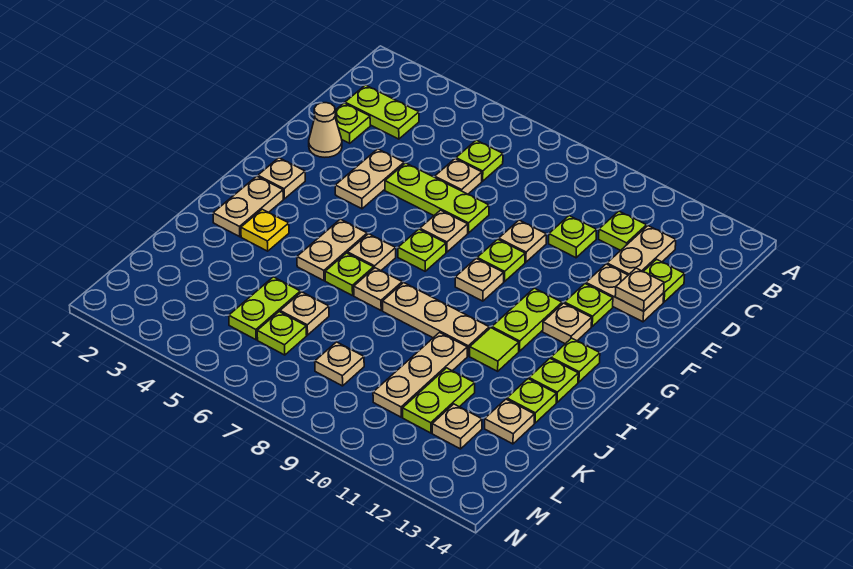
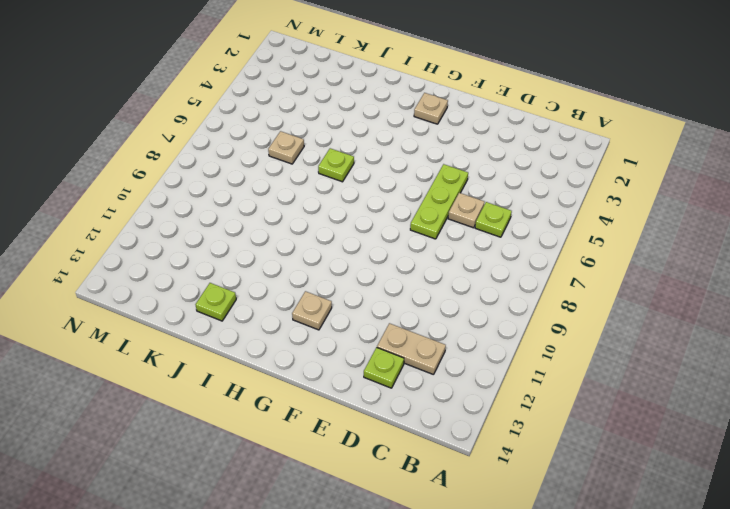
none -> lime plate C2:C3 level 1
none -> lime plate C11 level 1
none -> lime plate D2 level 1
none -> lime plate D10 level 1

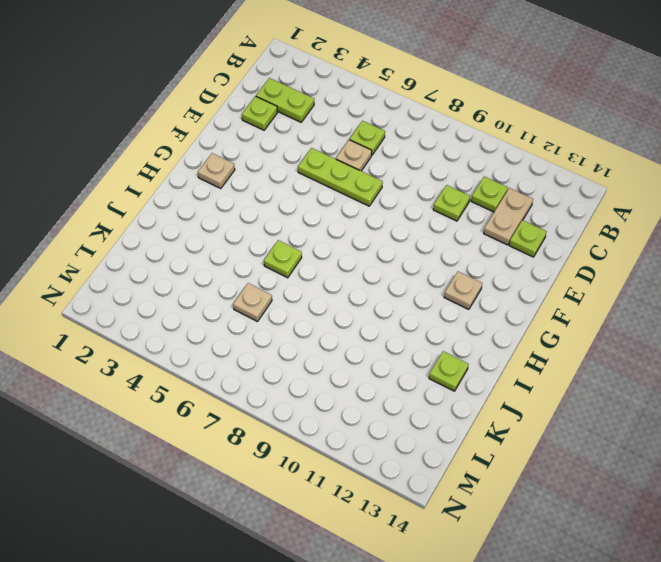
none -> tan cone E2 level 1
none -> tan plate E4:F4 level 1
none -> tan plate E9 level 1
none -> tan plate E12:E13 level 1

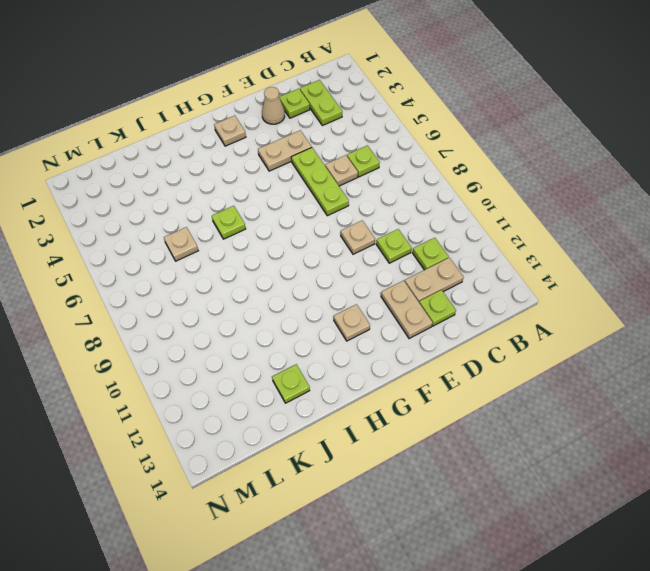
none -> tan plate F7 level 1
none -> lime plate F9 level 1
none -> lime plate F12 level 1
none -> lime plate G7 level 1

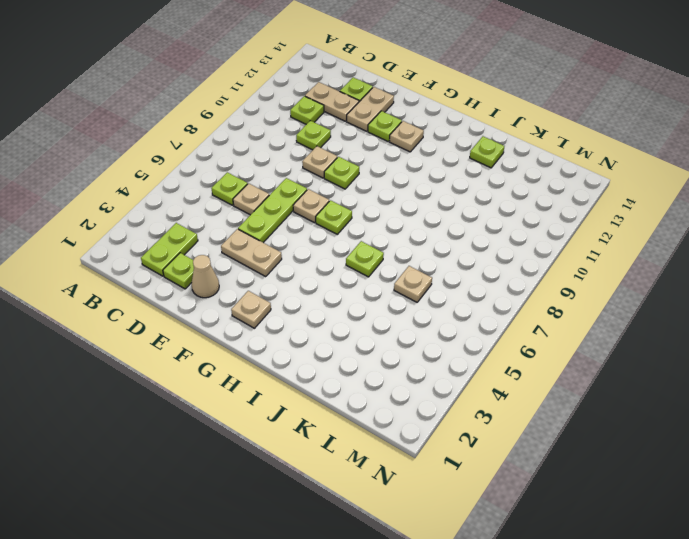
none -> tan plate G9 level 1
none -> lime plate G11:H11 level 1
none -> tan plate H2:I2 level 1
none -> tan plate H5:I5 level 1

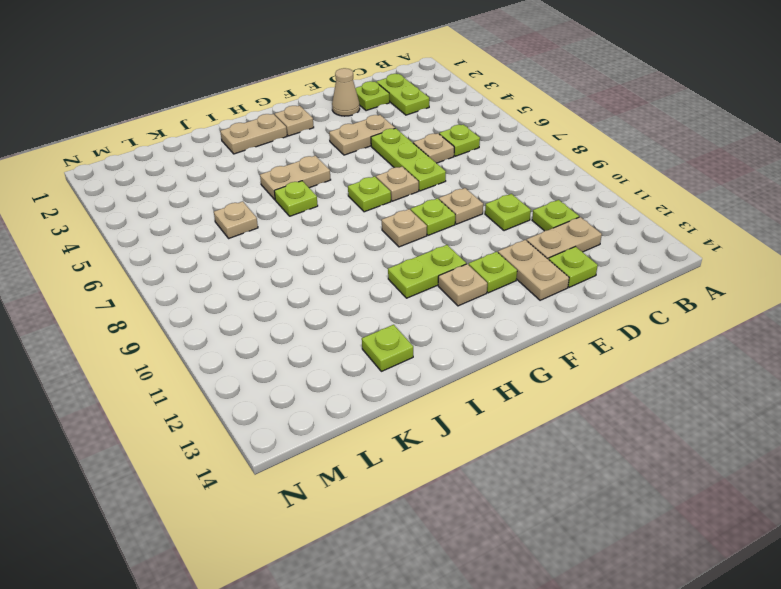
none -> tan plate H6 level 1
none -> lime plate H13 level 1
none -> yellow plate I3 level 1
none -> tan plate I7 level 1

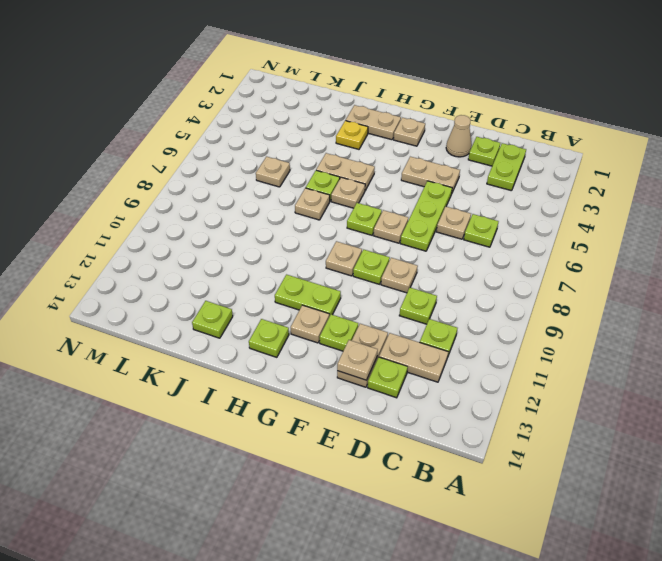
none -> tan plate I8:I10 level 1
none -> lime tile I11 level 1
none -> lime plate I13 level 1
none -> tan plate J10:L10 level 1

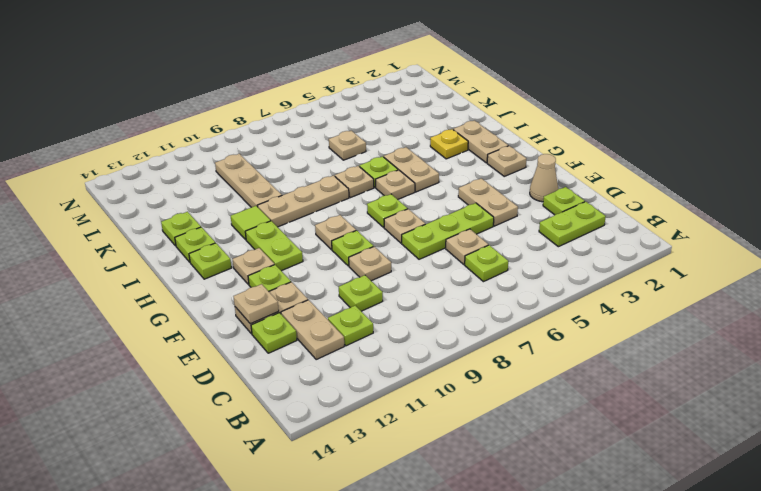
none -> lime plate K5:L5 level 1
none -> lime plate K11:L11 level 1
none -> tan plate K13 level 1
none -> lime plate L6 level 1

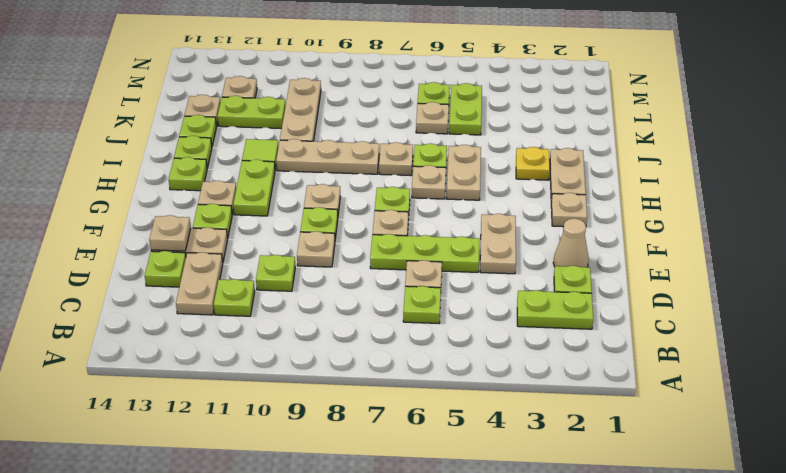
lime plate K11:K12 level 1 -> lime plate K11:L11 level 1
none -> tan plate L8 level 1

